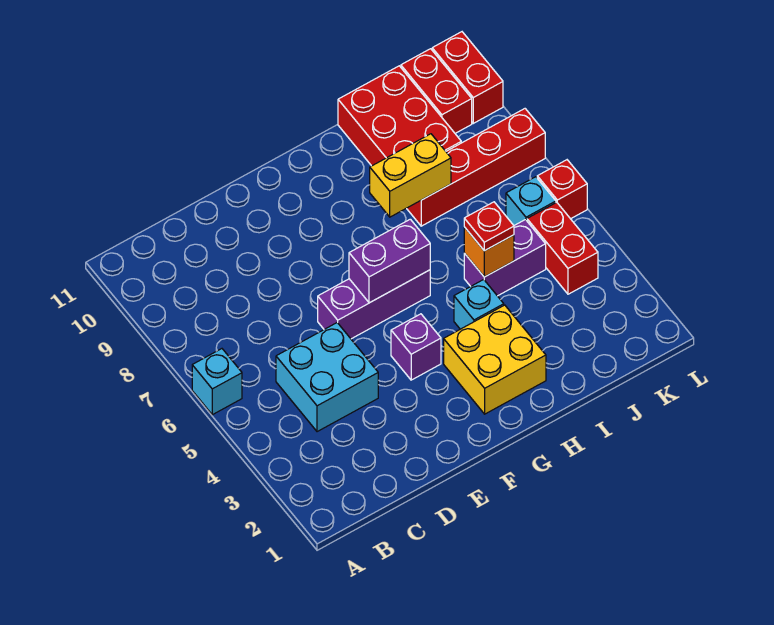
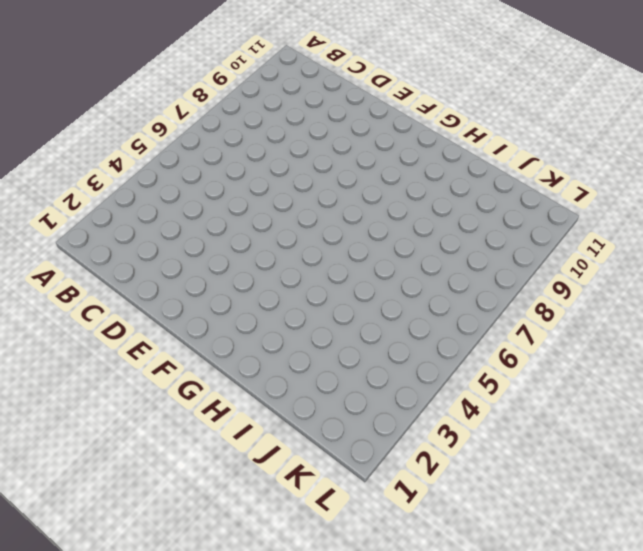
none -> cyan brick A6 level 1
none -> cyan brick C4:D5 level 1
none -> purple brick E6:G6 level 1

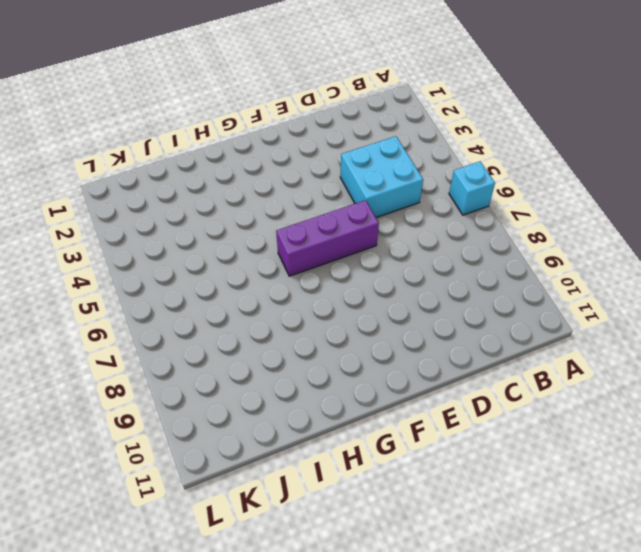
none -> purple brick F4 level 1
none -> yellow brick G2:H3 level 1
none -> cyan brick H4 level 1

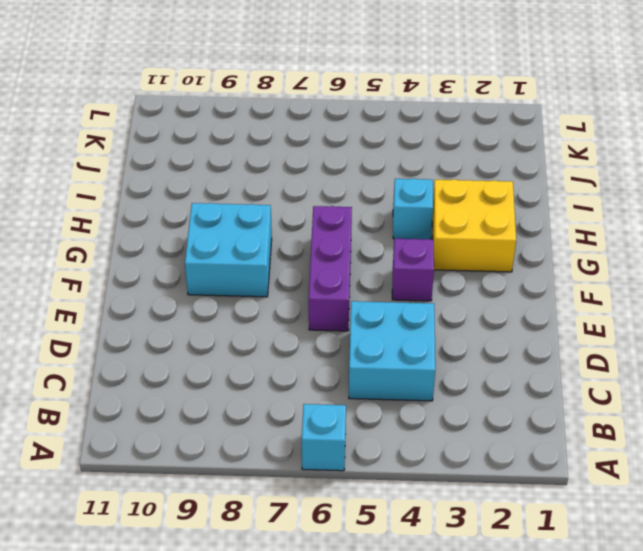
cyan brick F8:G9 level 1 -> none
none -> purple brick I5:J5 level 1
none -> red brick I8:L8 level 1
none -> red brick I9:J11 level 1

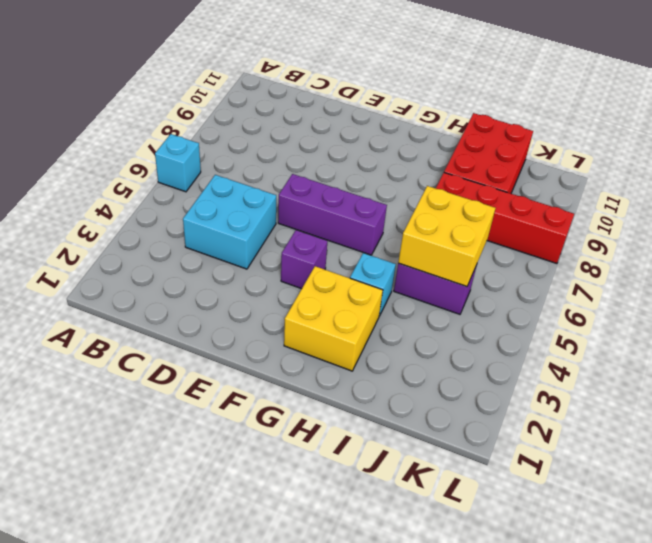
yellow brick I5:J6 level 2 -> orange brick I5 level 2
none -> red brick K4:K5 level 1
none -> cyan brick K6 level 1
none -> red brick K10:K11 level 1

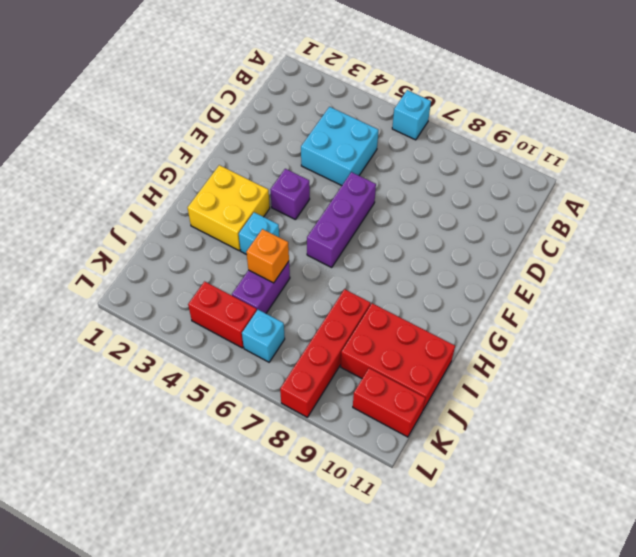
none -> red brick L6 level 1
none -> red brick L10:L11 level 1
none -> purple brick F6:G6 level 2

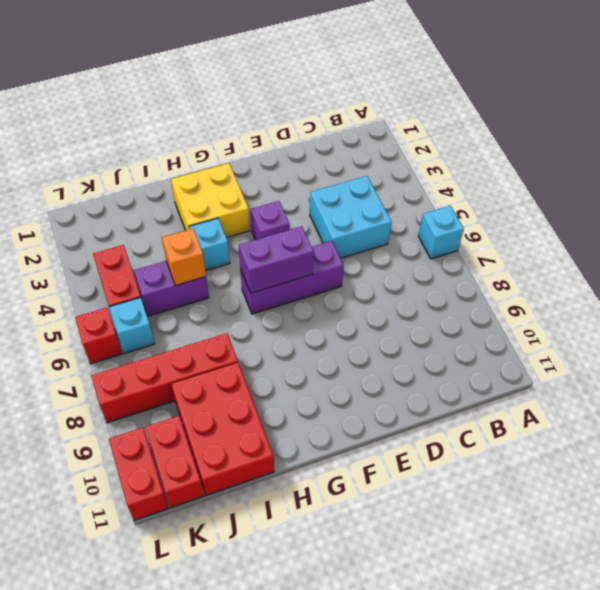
none -> yellow brick H8:I8 level 2
none -> red plate I5 level 3

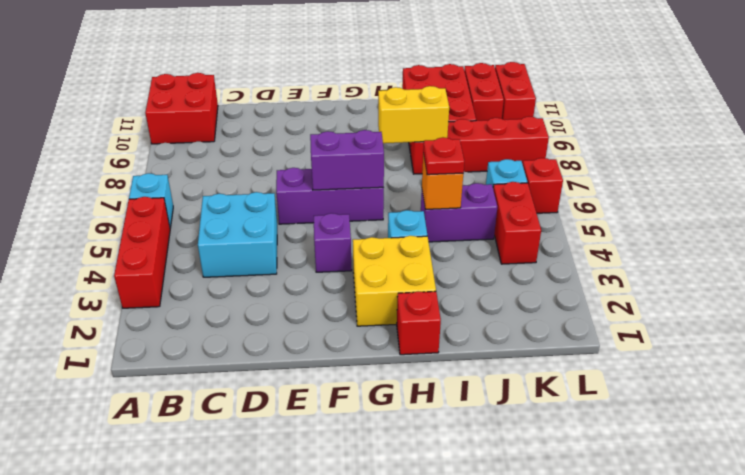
red brick A3:A5 level 1 -> none
red brick A10:B11 level 1 -> none
red brick H1 level 1 -> none

